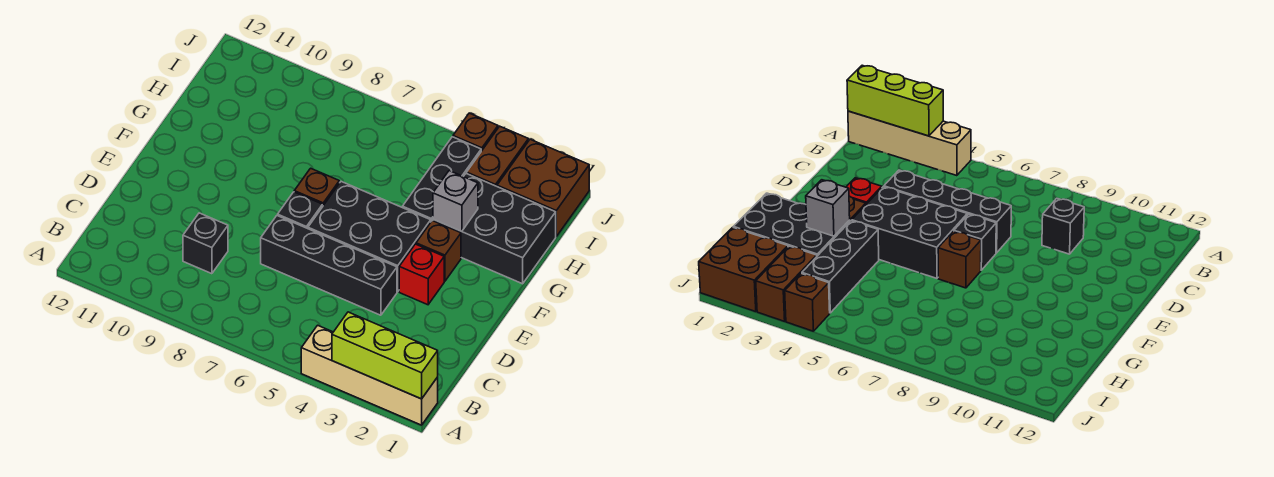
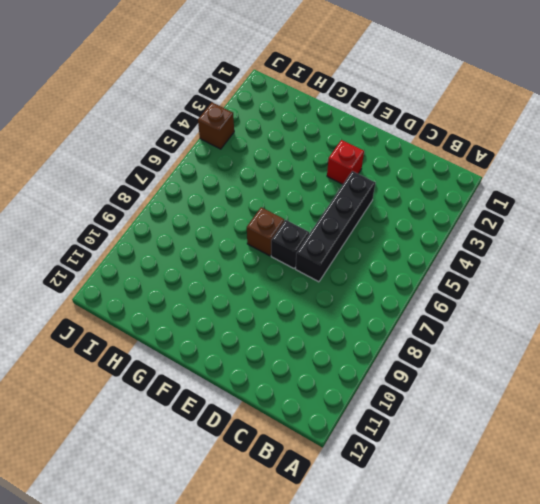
none -> tan brick A1:A4 level 1
none -> black brick C9 level 1
none -> black brick E4:F6 level 1

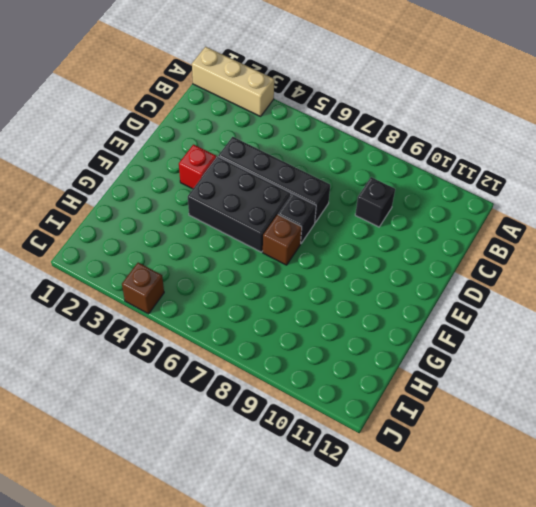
tan brick A1:A3 level 1 -> tan brick A1:A4 level 1
none -> brown brick F3 level 1
none -> black brick G1:H3 level 1
none -> black brick G4:I4 level 1

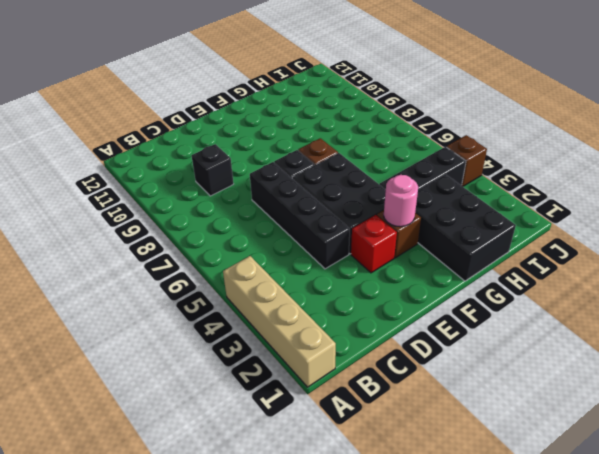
pink round brick F3 level 2 -> none
none -> brown brick I1:J2 level 1
none -> brown brick I3:J3 level 1
none -> lime brick A1:A3 level 2

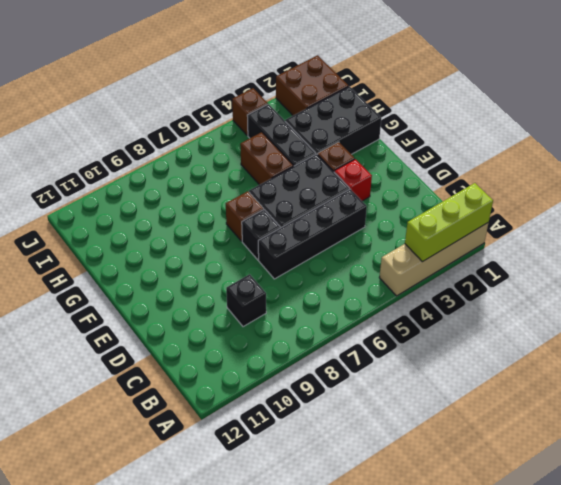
brown brick G5:H5 level 1 -> brown brick I3:J3 level 1
none -> grey brick G3 level 2

